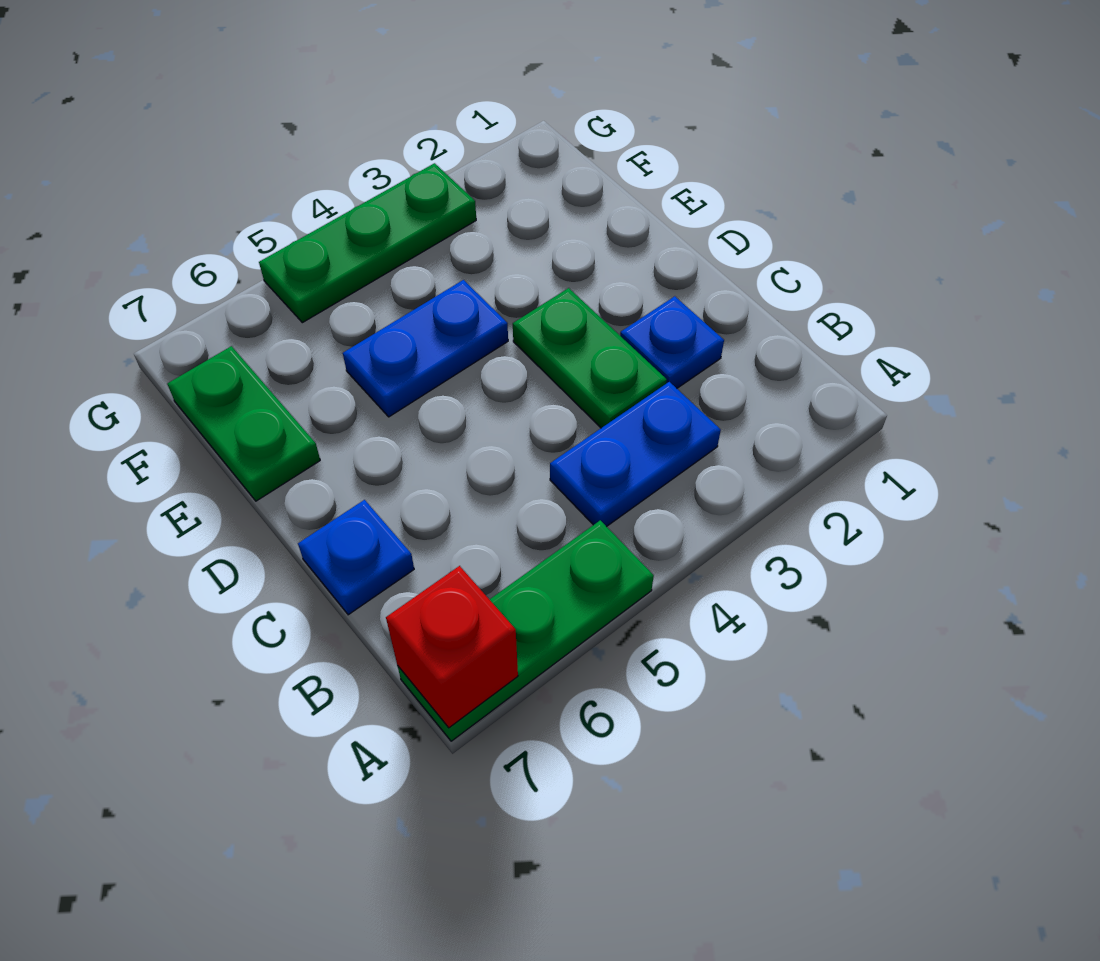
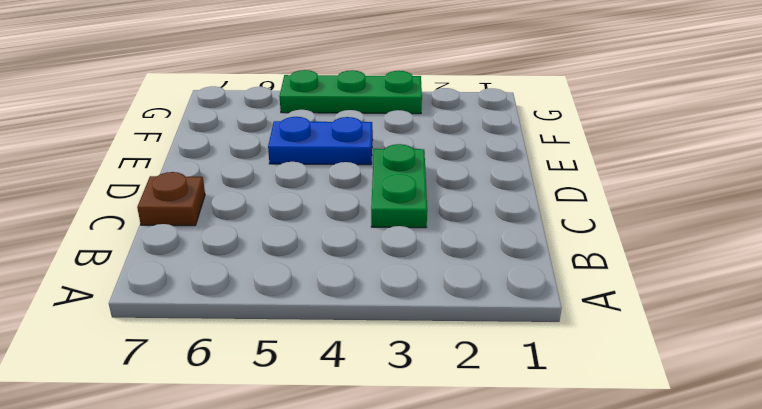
brown plate C7 level 1 -> blue plate C7 level 1
none -> green plate A5:A7 level 1
none -> blue plate B3:B4 level 1

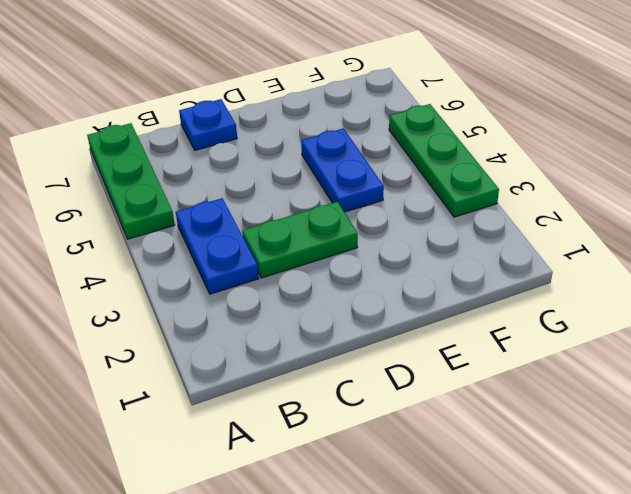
none -> blue plate C2 level 1
none -> green plate E7:F7 level 1

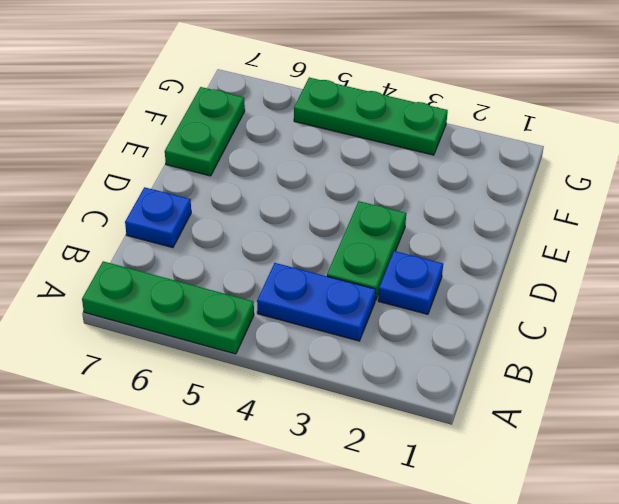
none -> blue plate E4:E5 level 1
none -> red brick A7 level 2

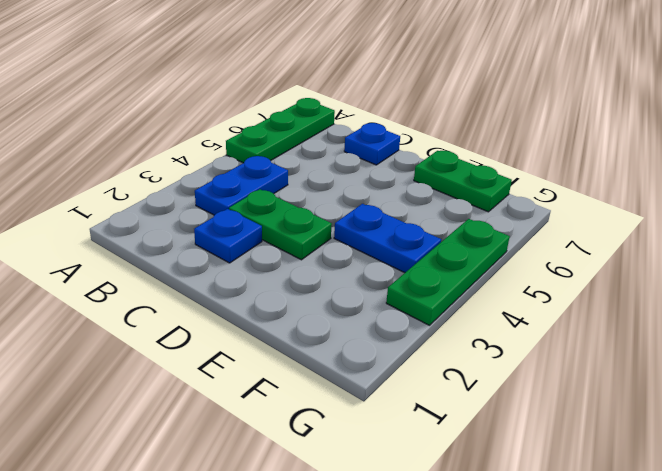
blue plate E4:F4 level 1 -> blue plate E4:E5 level 1
none -> red brick A7 level 2

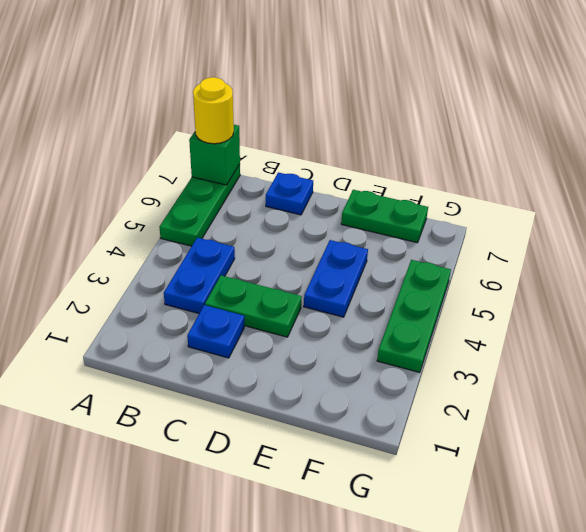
green brick A7 level 2 -> red brick A7 level 2
yellow round brick A7 level 3 -> none

